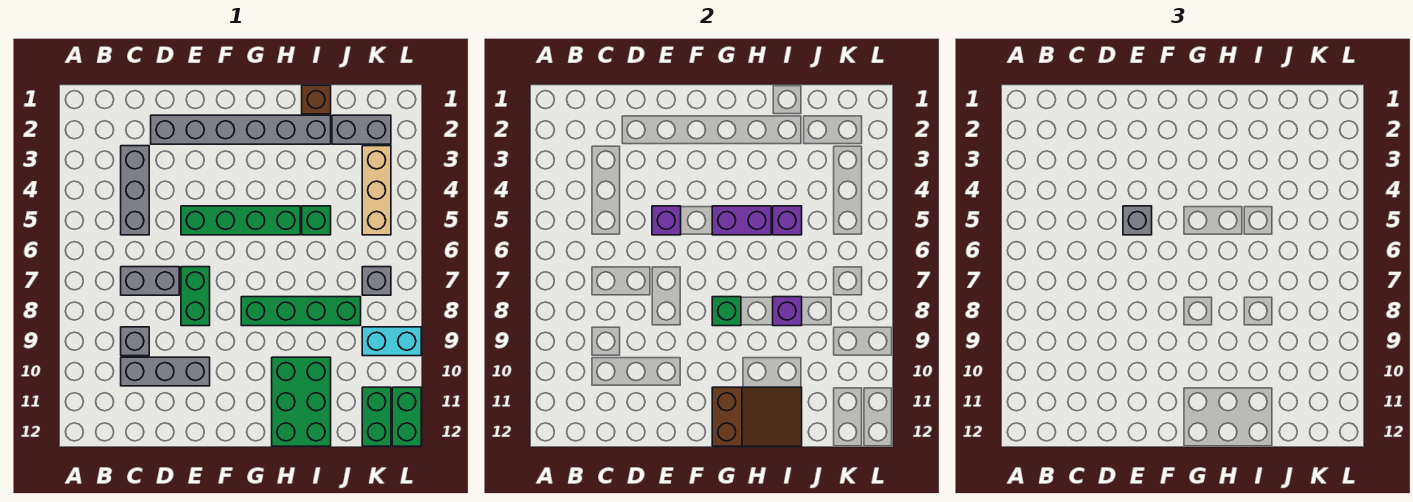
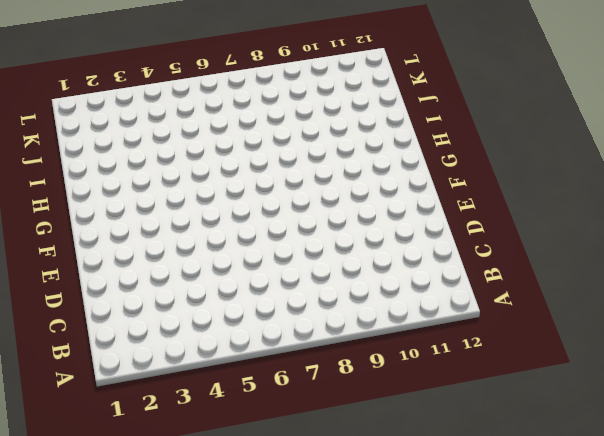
none -> grey brick C3:C5 level 1
none -> grey brick C7:D7 level 1
none -> grey brick C9 level 1

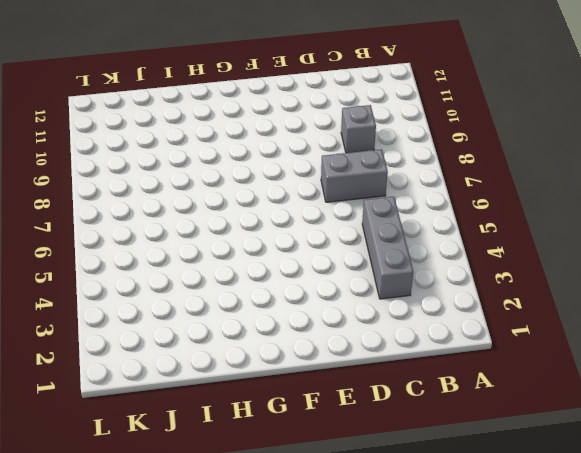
none -> grey brick C10:E10 level 1
none -> grey brick D2:I2 level 1
none -> green brick E5:H5 level 1

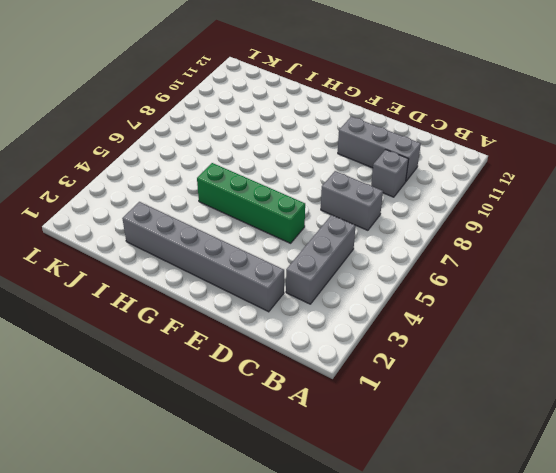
none -> green brick E7:E8 level 1
none -> green brick G8:J8 level 1
none -> green brick H10:I12 level 1

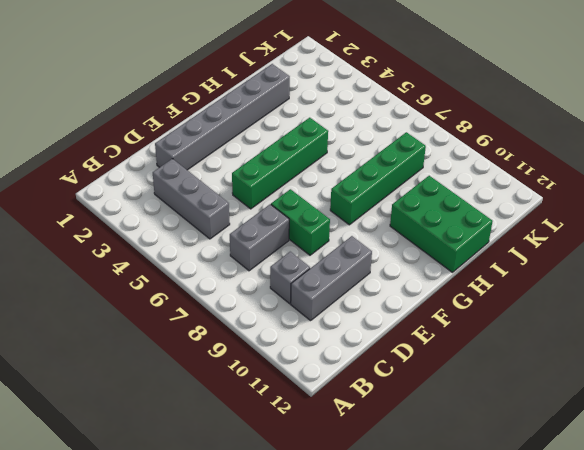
none -> brown brick I1 level 1
none -> green brick I5 level 1
none -> grey brick J2:K2 level 1

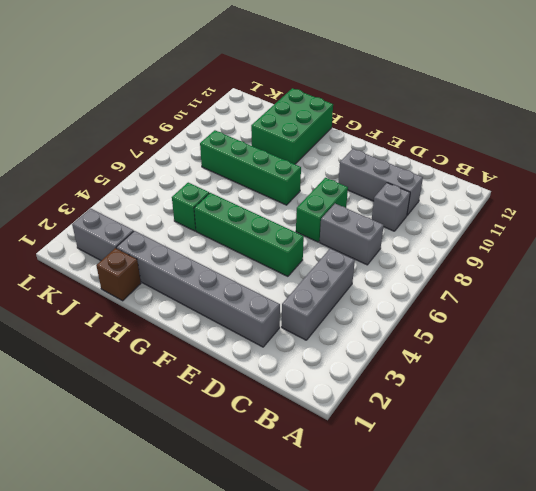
none -> tan brick K3:K5 level 1
none -> grey brick K7 level 1
none -> cyan brick K9:L9 level 1

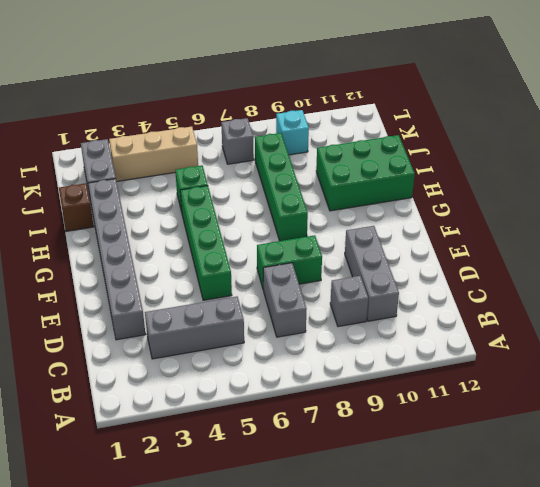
cyan brick K9 level 1 -> cyan brick K9:L9 level 1
none -> green brick K11:K12 level 1
none -> green brick L11:L12 level 1
none -> purple brick E5 level 2

